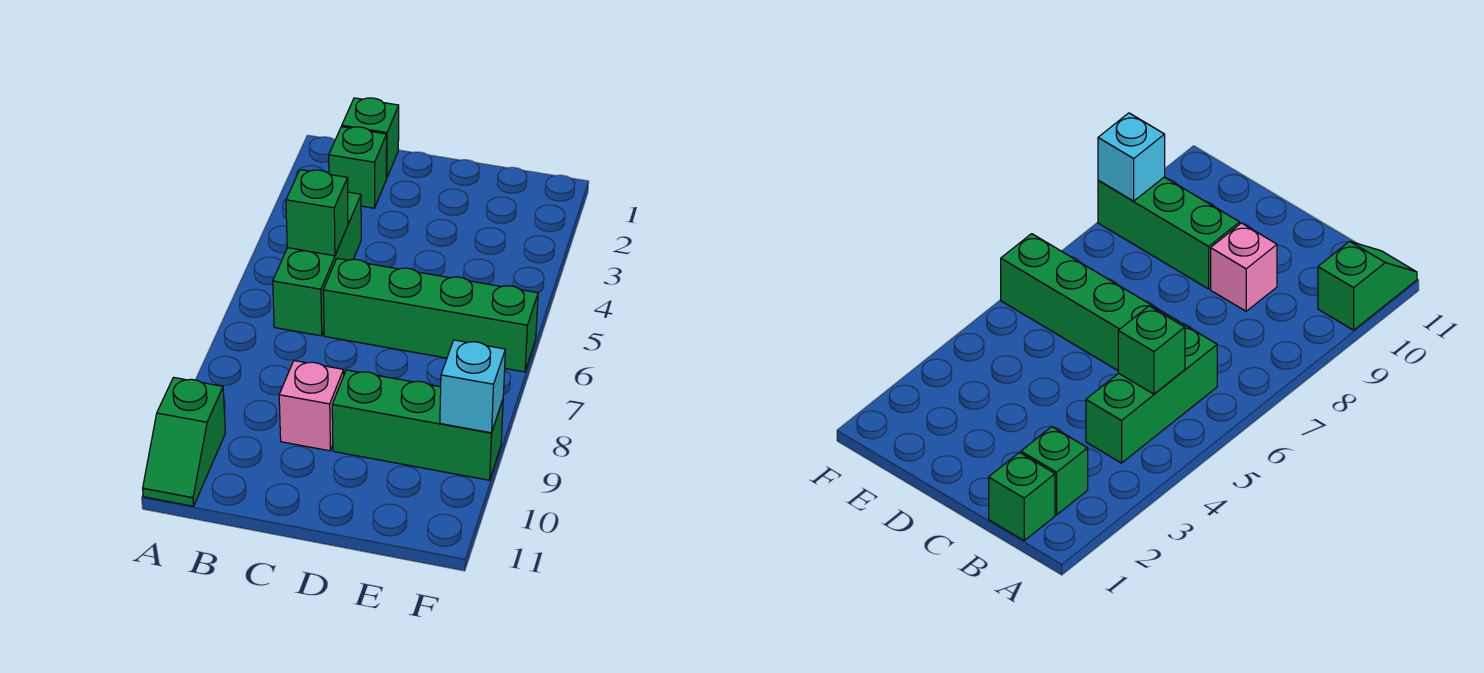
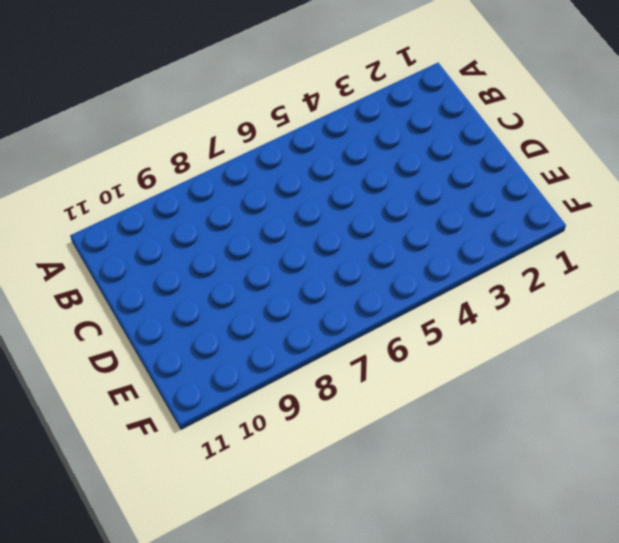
none -> green slope A10:A11 level 1 top 10
none -> green brick B1 level 1

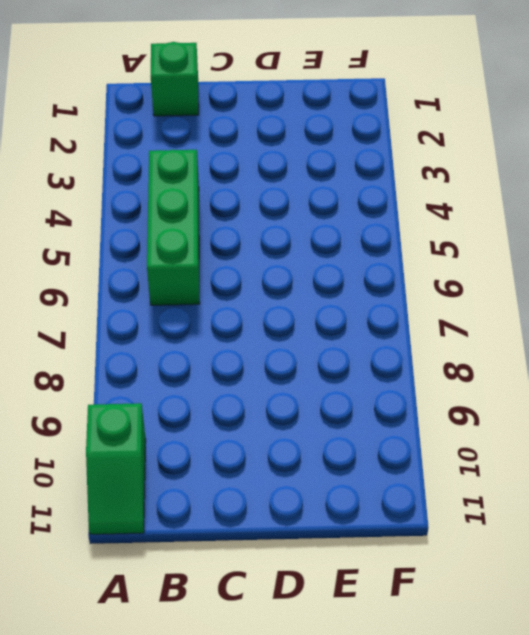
none -> green brick B2 level 1
none -> green brick C6:F6 level 1

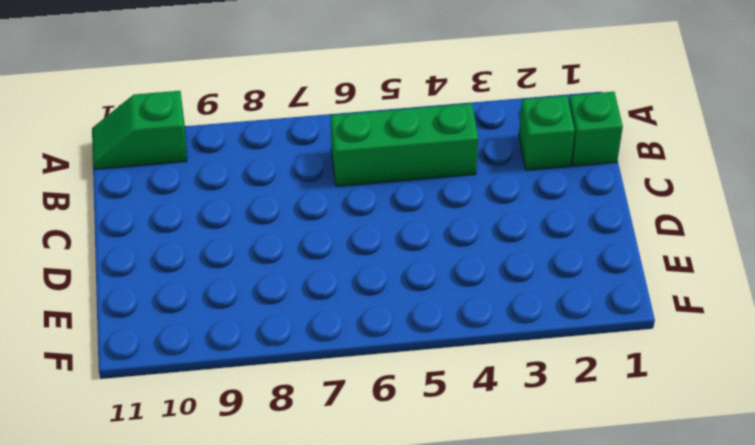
none -> green brick C6:F6 level 1
none -> pink brick C9 level 1

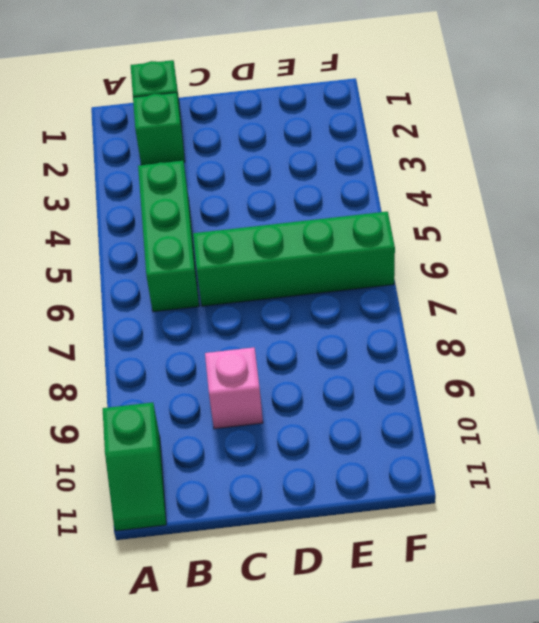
none -> green brick D9:F9 level 1
none -> green brick B5 level 2

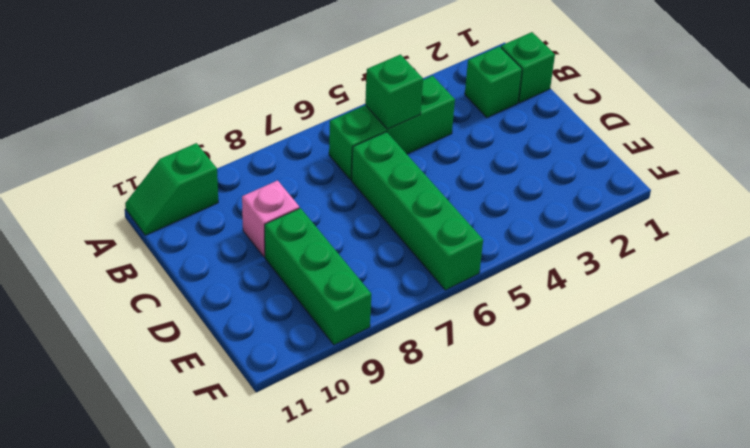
none -> cyan brick F9 level 2

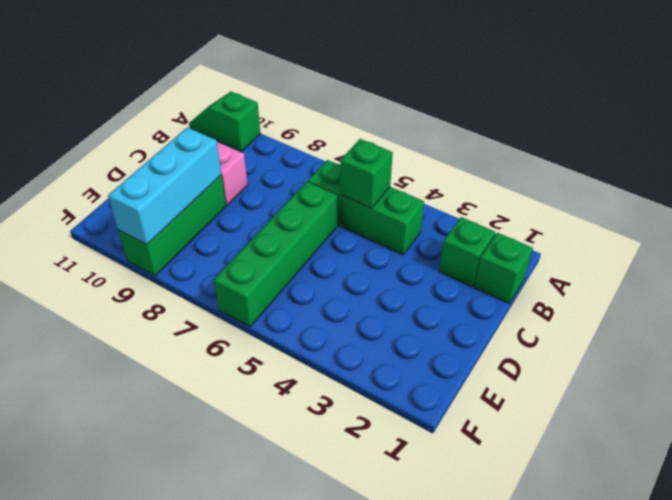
cyan brick D9:F9 level 2 -> cyan brick F9 level 2

